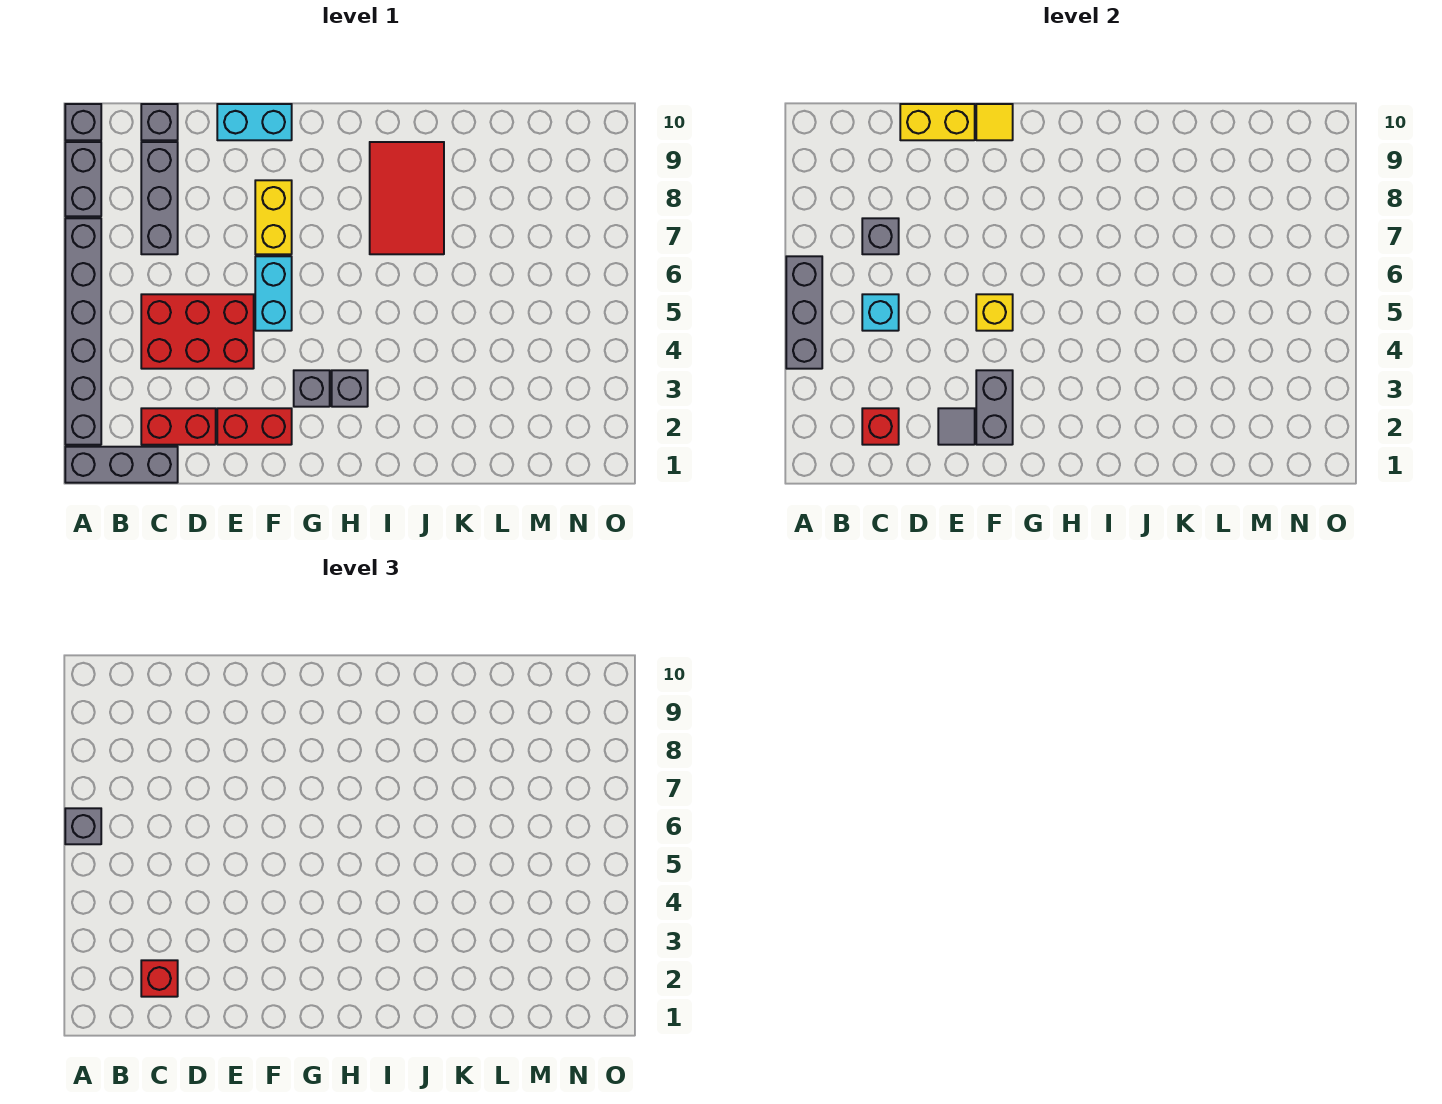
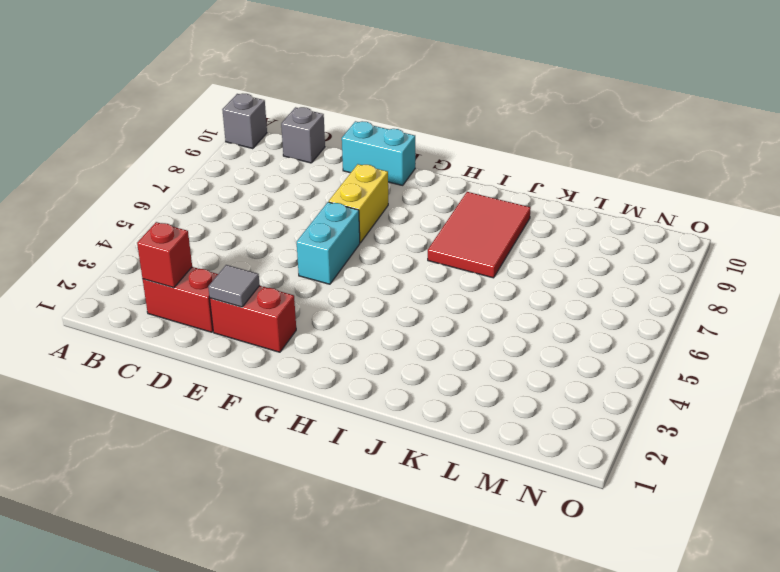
none -> grey brick A1:C1 level 1
none -> grey brick A2:A7 level 1
none -> grey brick A8:A9 level 1

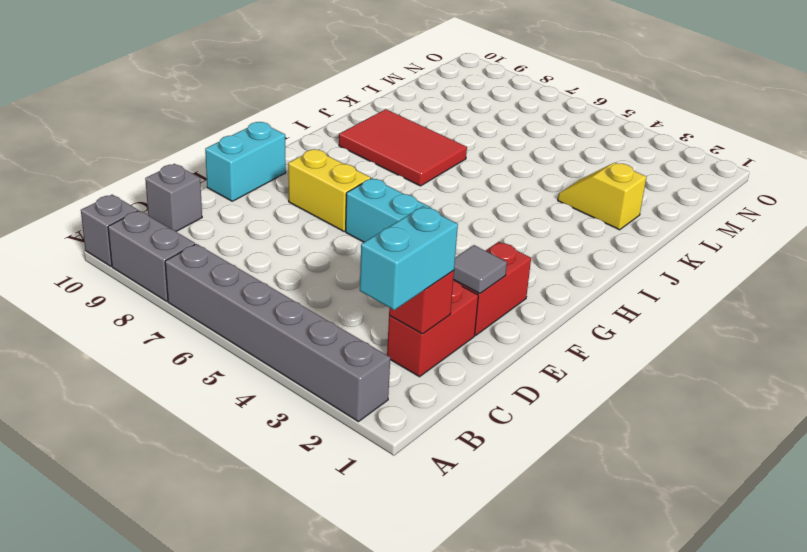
cyan brick B2:C2 level 3 -> red brick C2 level 3
yellow slope K2:K3 level 1 top 2 -> none
none -> grey brick A1:C1 level 1
none -> red brick C4:E5 level 1
none -> grey brick C7:C9 level 1

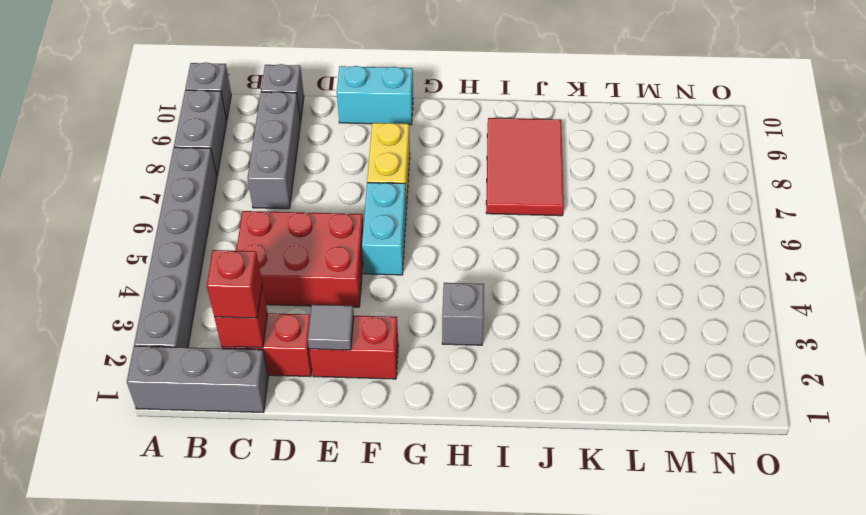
none -> grey brick G3 level 1
none -> grey brick A4:A6 level 2
none -> cyan brick C5 level 2

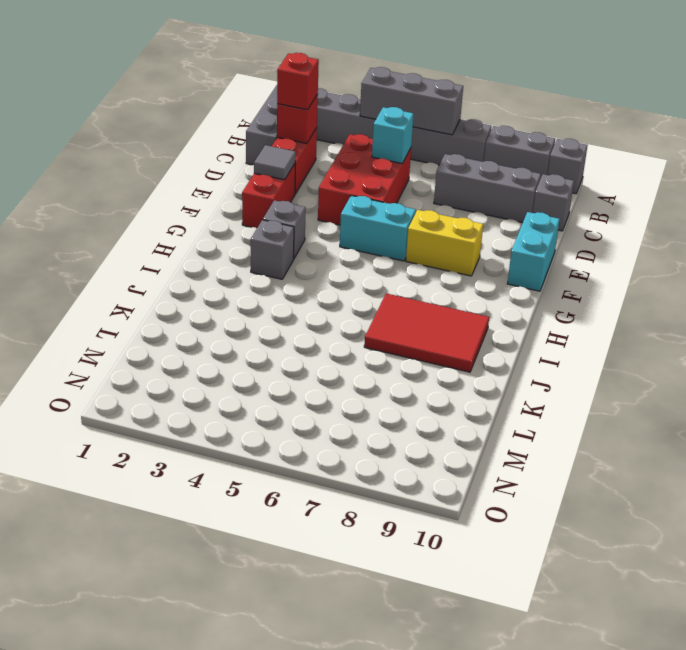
none -> grey brick C7 level 2
none -> yellow brick D10:E10 level 2
none -> grey brick F2:F3 level 2

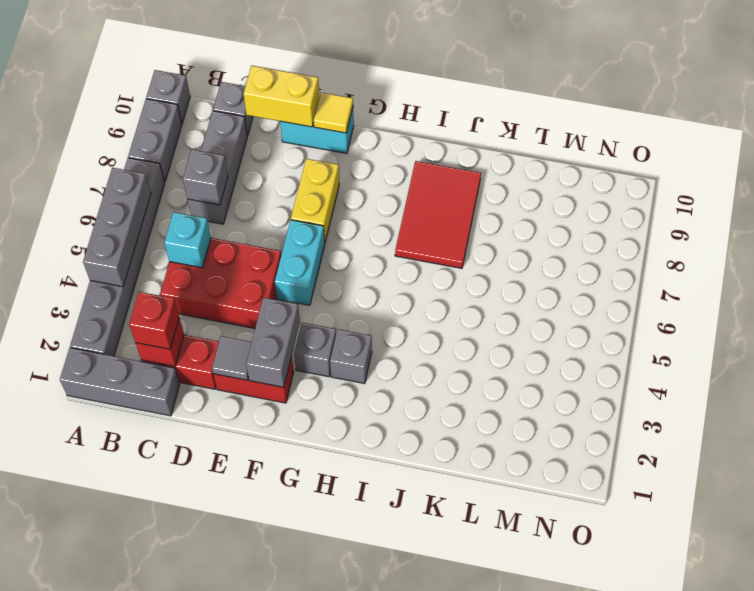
none -> yellow brick F5 level 2
none -> grey brick A6 level 3

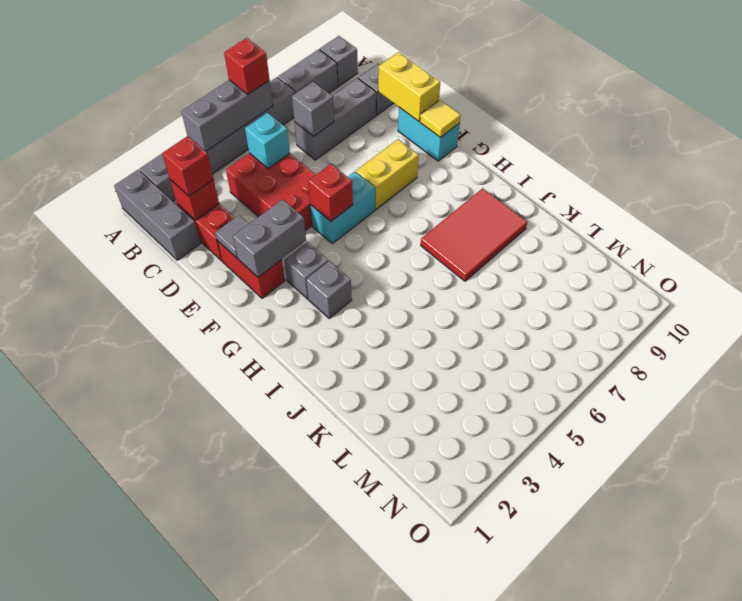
red brick A6 level 3 -> grey brick A6 level 3
red brick F5 level 2 -> yellow brick F5 level 2

